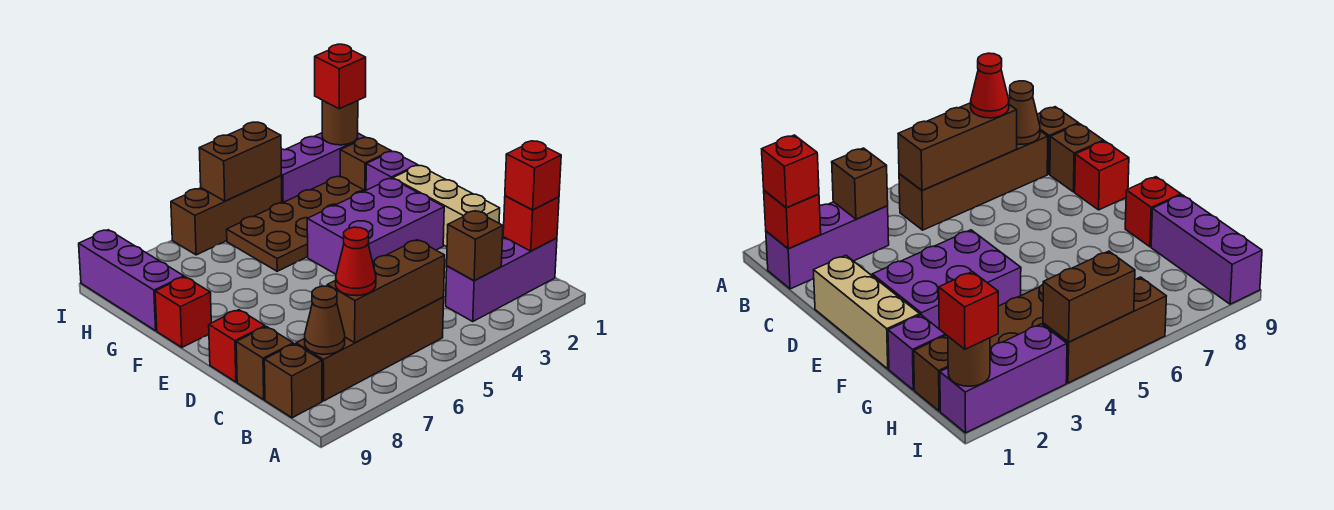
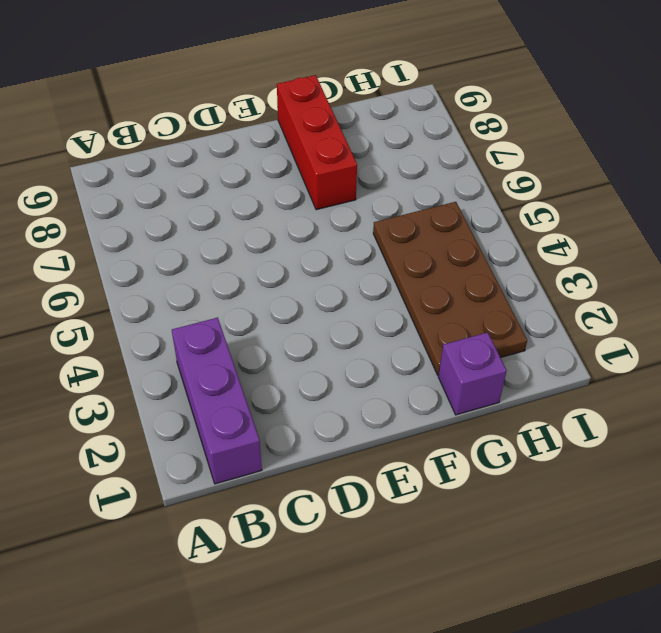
red brick F7:F9 level 1 -> red brick F9 level 1
none -> brown brick B5:B8 level 1
none -> brown brick B9 level 1
none -> brown brick C9 level 1

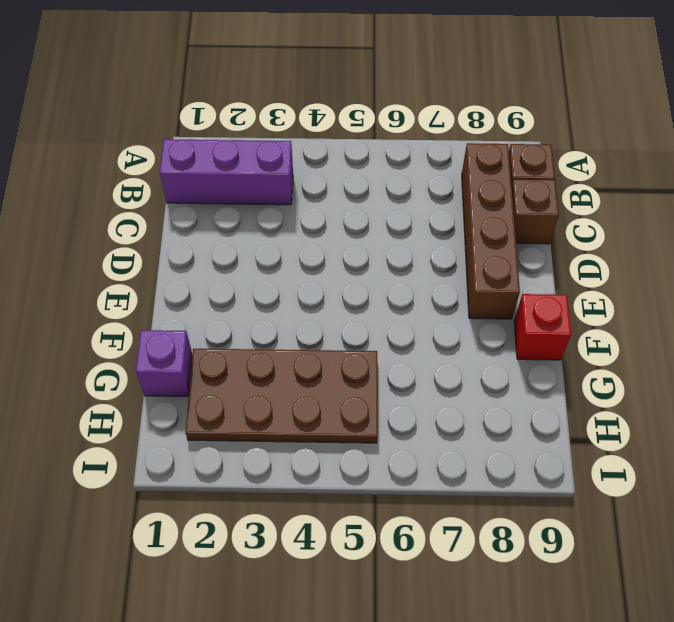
brown brick B8:E8 level 1 -> brown brick B5:B8 level 1
none -> tan brick D1:F1 level 1
none -> red brick D9 level 1
none -> purple brick E2:F4 level 1

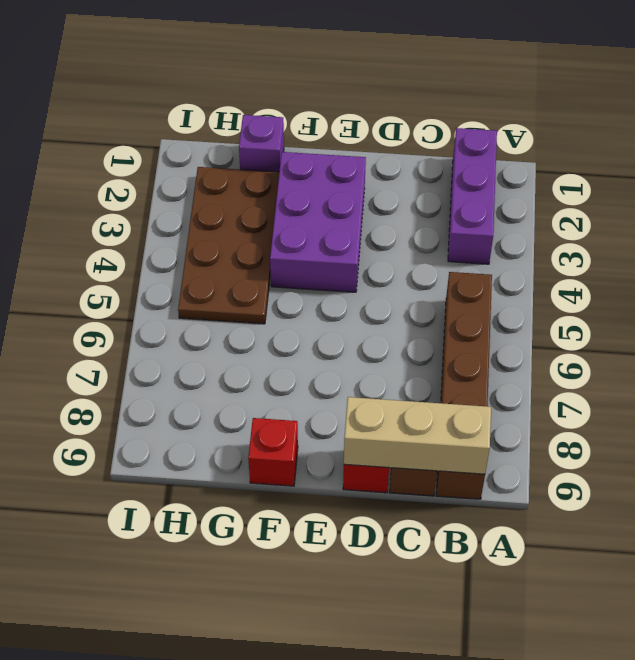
tan brick B9:D9 level 2 -> tan brick D1:F1 level 1
none -> purple brick G9:I9 level 1
none -> brown brick H1 level 1
none -> purple brick I1:I3 level 1

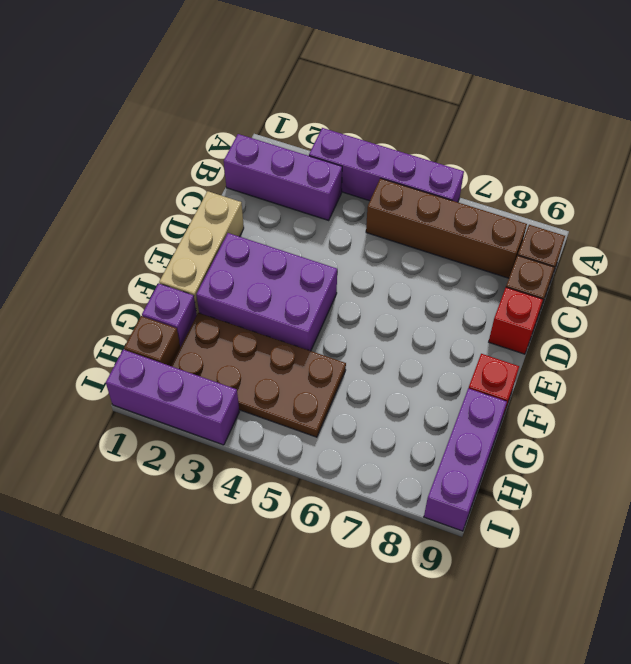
purple brick A3:A6 level 1 -> none
none -> brown brick I4:I6 level 1
none -> red brick B1 level 2
none -> brown brick B3 level 2

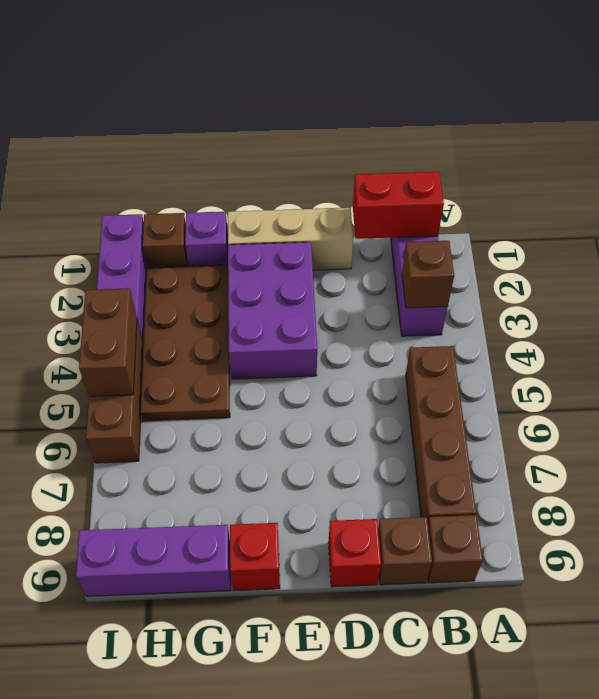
red brick B1:C1 level 2 -> red brick B1 level 2
none -> brown brick B5:B7 level 2
none -> brown cone B8 level 2
none -> brown round brick I1 level 2

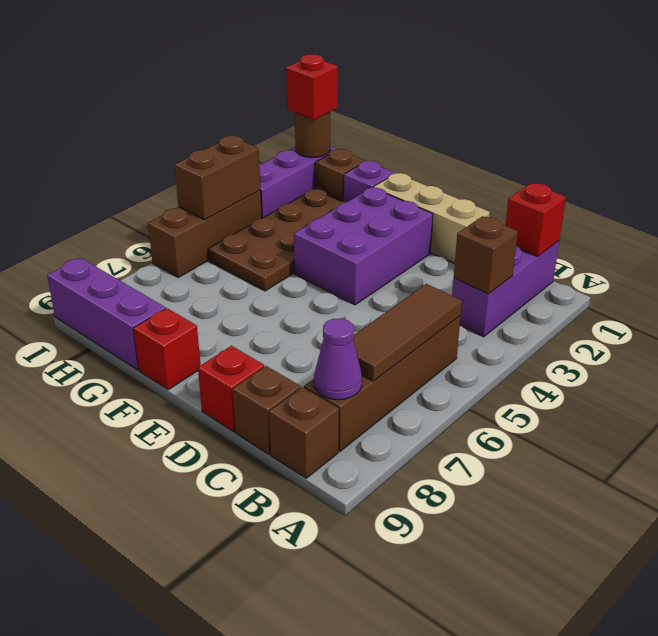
brown tile B5:B7 level 2 -> brown brick B5:B7 level 2
purple cone B8 level 2 -> brown cone B8 level 2
none -> red brick B1 level 3
none -> red cone B7 level 3

